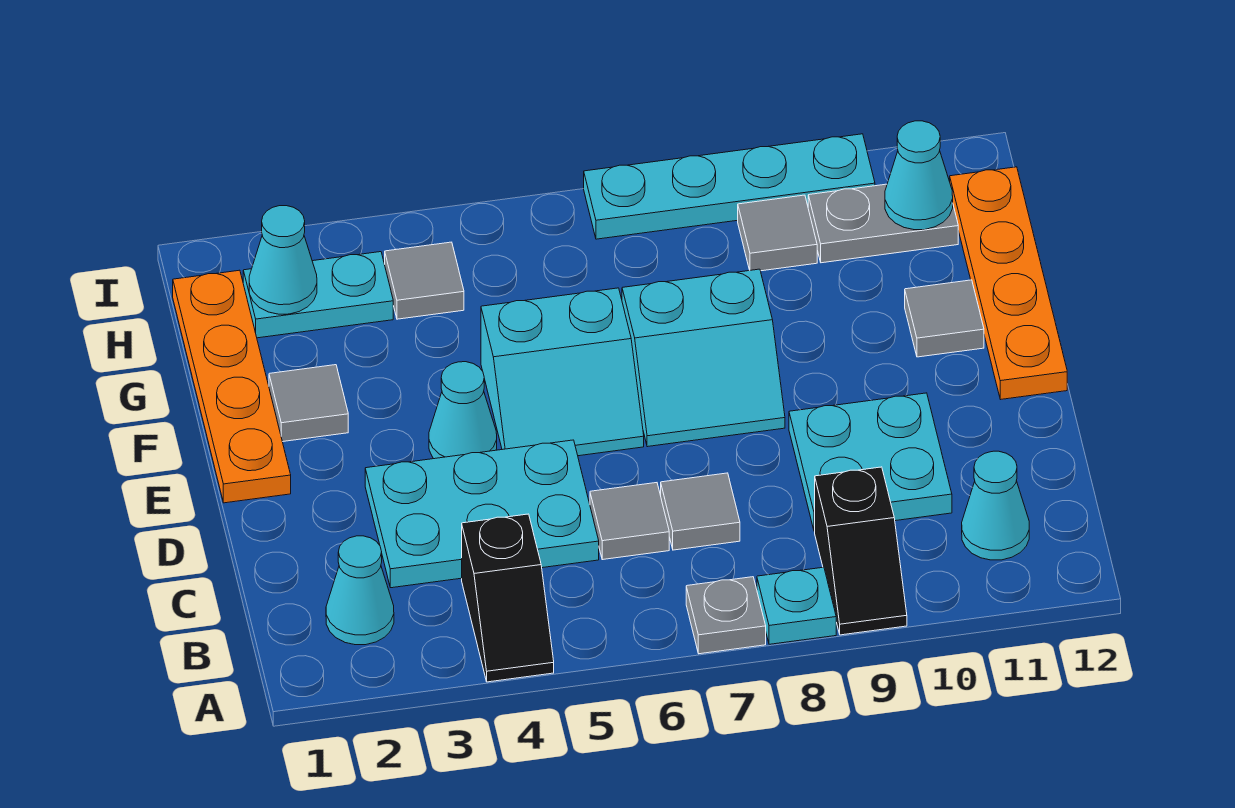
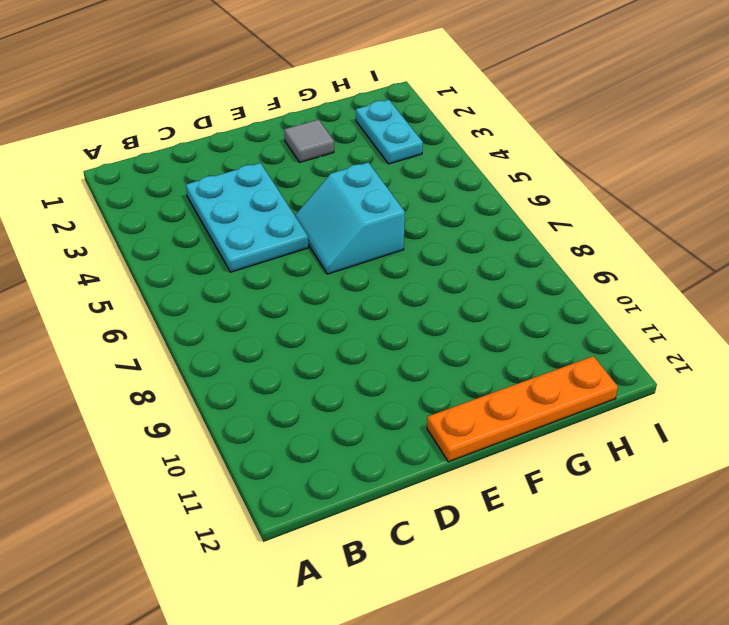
none -> black slope A4:B4 level 1 top B
none -> grey plate A7 level 1
none -> cyan plate A8 level 1

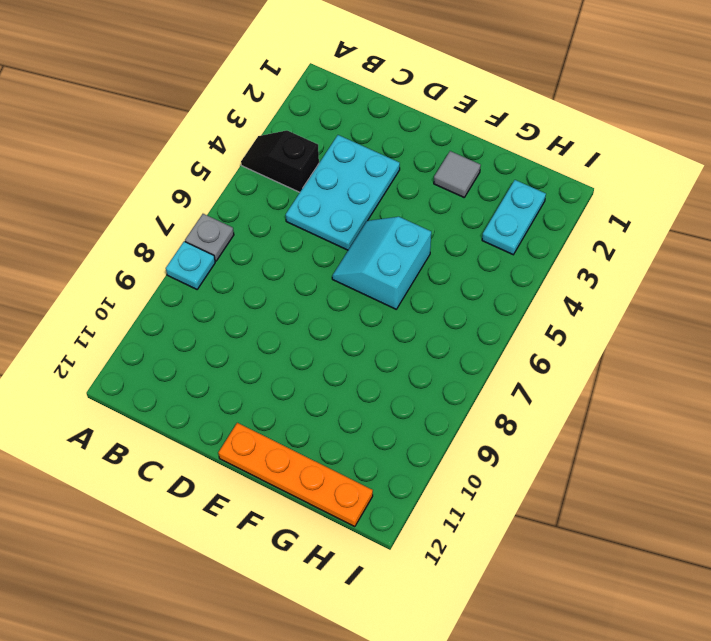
none -> black slope A9:B9 level 1 top B
none -> cyan cone B2 level 1
none -> cyan cone B11 level 1

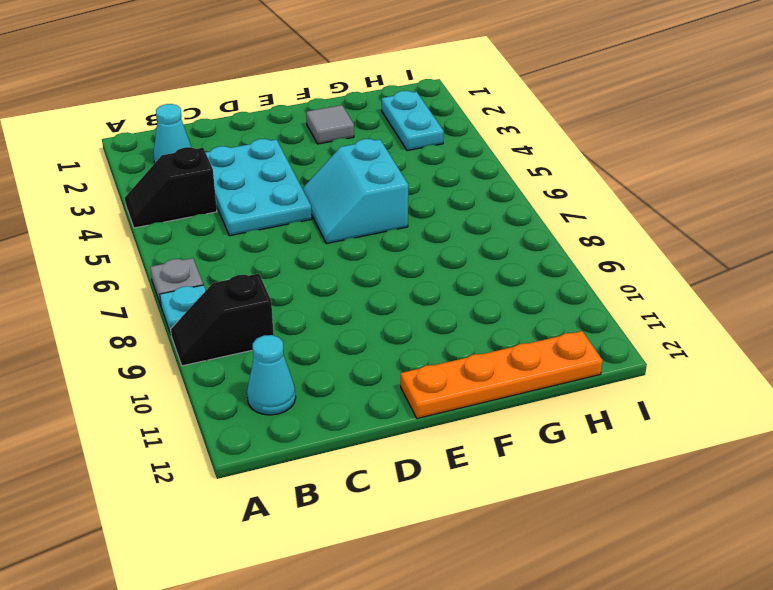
none -> grey tile C6 level 1
none -> grey tile C7 level 1
none -> cyan plate C9:D10 level 1

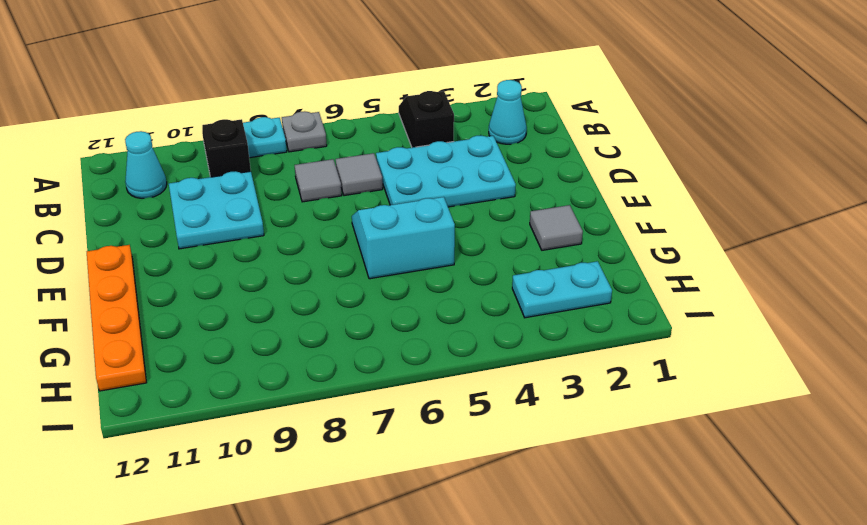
none -> orange plate E1:H1 level 1
none -> cyan cone E4 level 1
none -> cyan slope E7:F8 level 1 top F

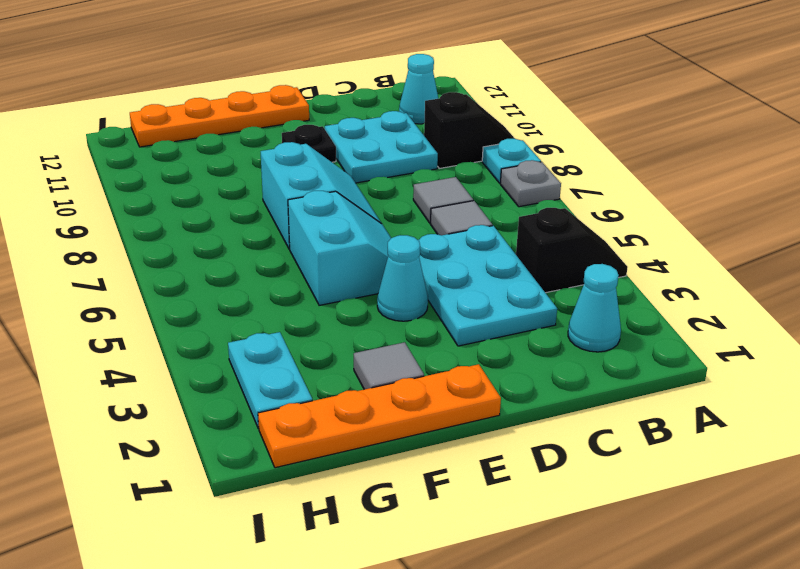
black plate E10 level 1 -> none
none -> grey tile F11 level 1
none -> grey tile H4 level 1
none -> grey tile H9 level 1

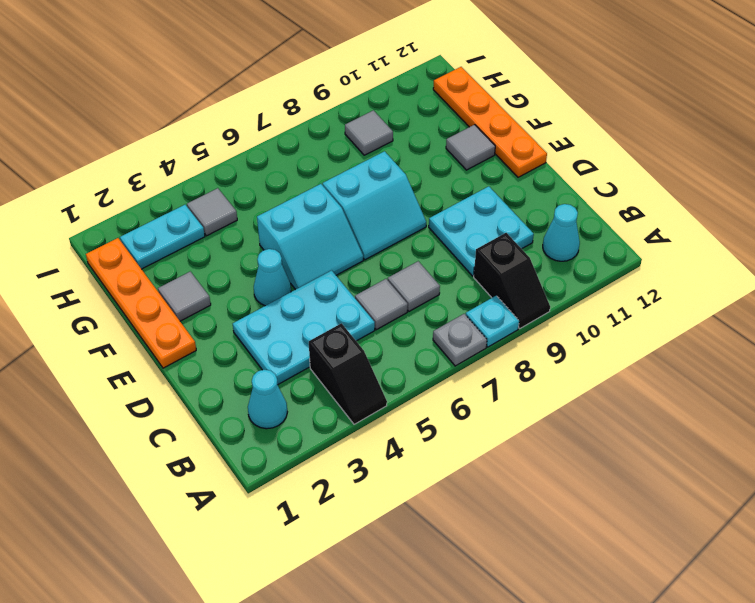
none -> grey plate H10:H11 level 1
none -> cyan plate I7:I10 level 1
none -> cyan cone H2 level 2

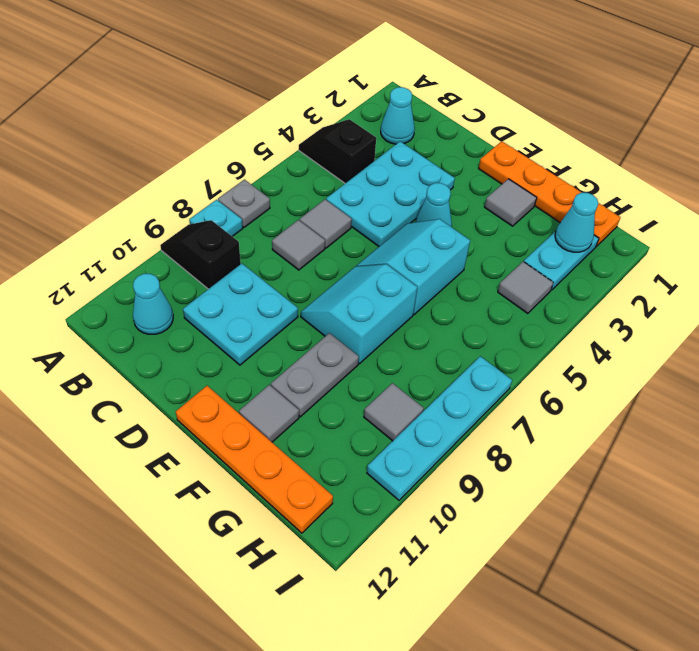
grey plate F9:F10 level 1 -> grey plate H10:H11 level 1
none -> cyan cone H11 level 2

